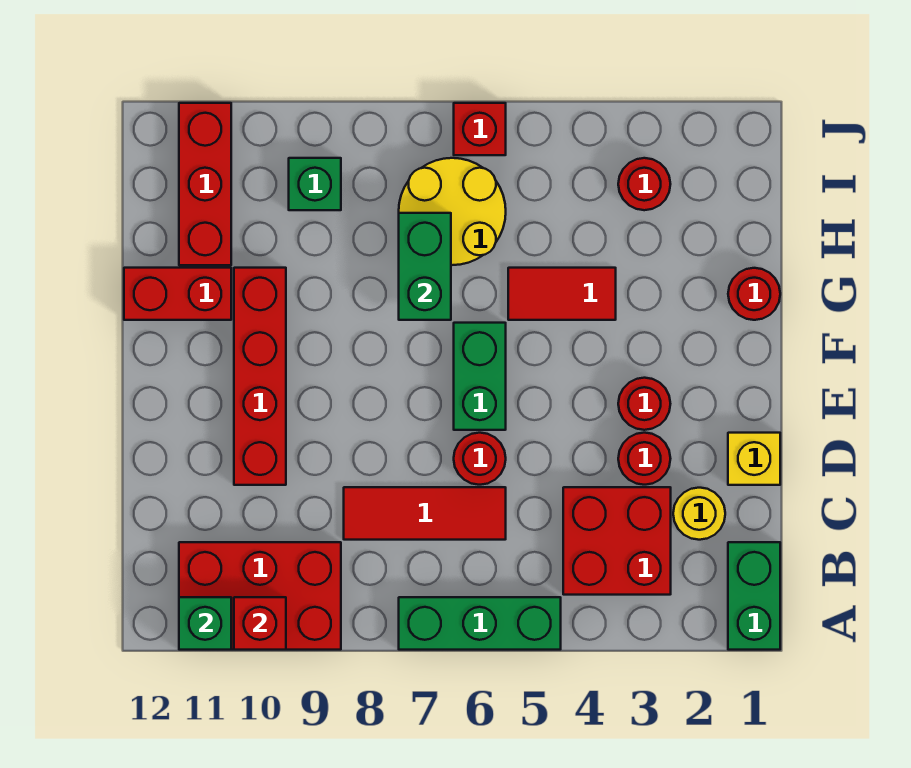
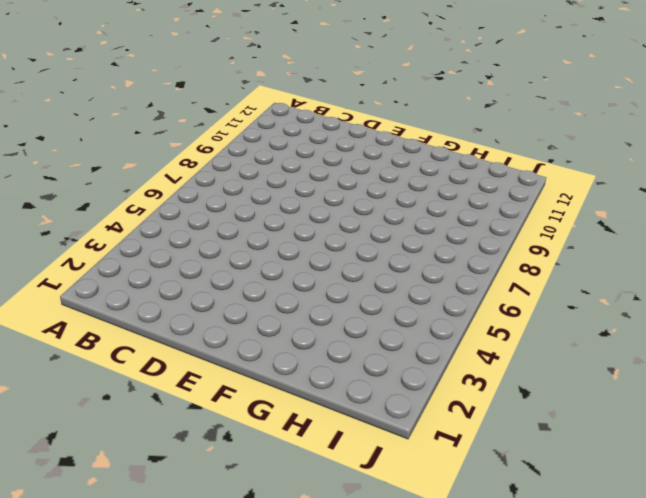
none -> green brick A1:B1 level 1
none -> green brick A5:A7 level 1
none -> red brick A9:B11 level 1

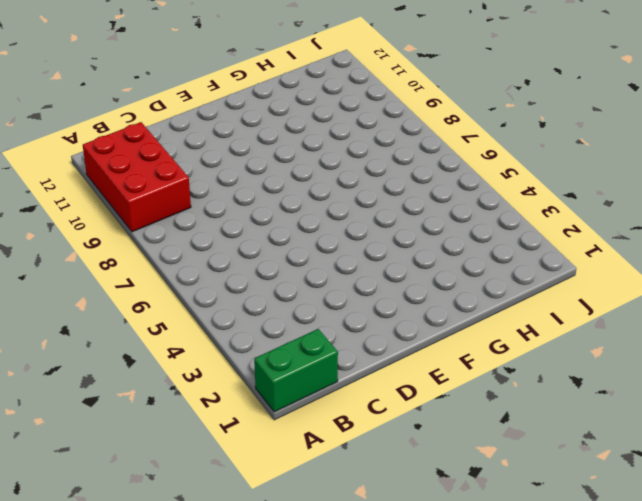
none -> green brick A5:A7 level 1
none -> red brick B3:C4 level 1
none -> yellow round brick C2 level 1

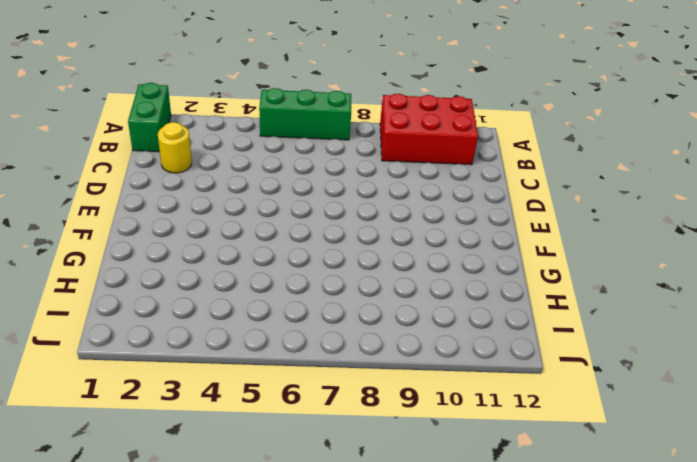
none -> red brick B3:C4 level 1
none -> red tile C6:C8 level 1
none -> yellow brick D1 level 1

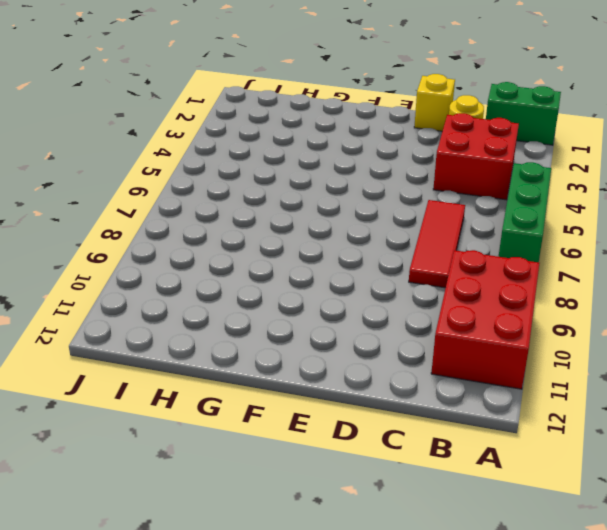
none -> red round brick D3 level 1
none -> red round brick D6 level 1
none -> red brick D10:G10 level 1

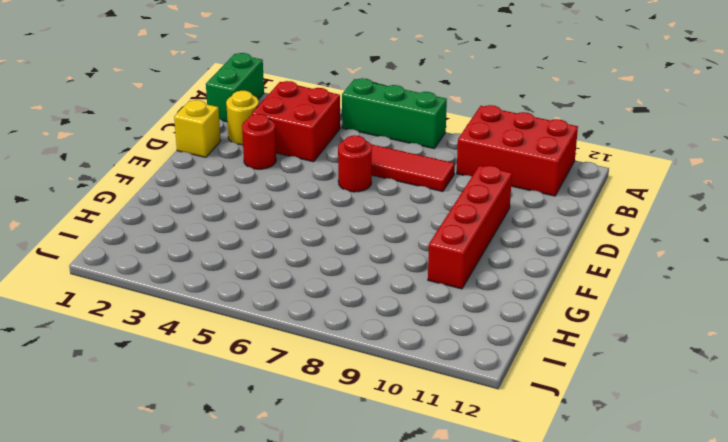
none -> red round brick E3 level 1
none -> green brick E6:F6 level 1
none -> red round brick G1 level 1

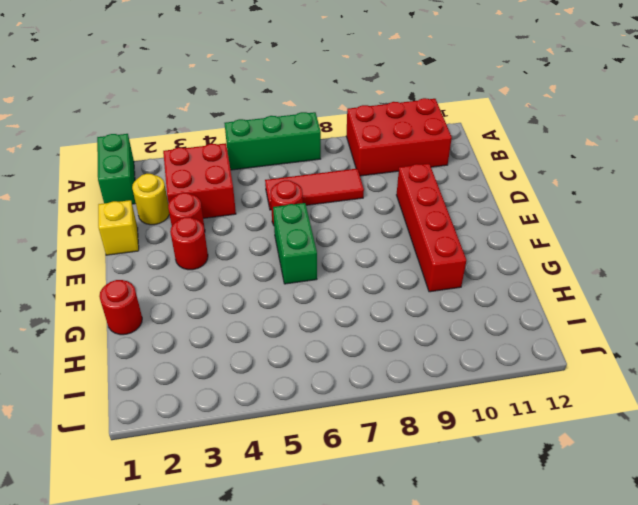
none -> red tile G4:G5 level 1
none -> red brick G11:G12 level 1
none -> yellow round brick H6:I7 level 1

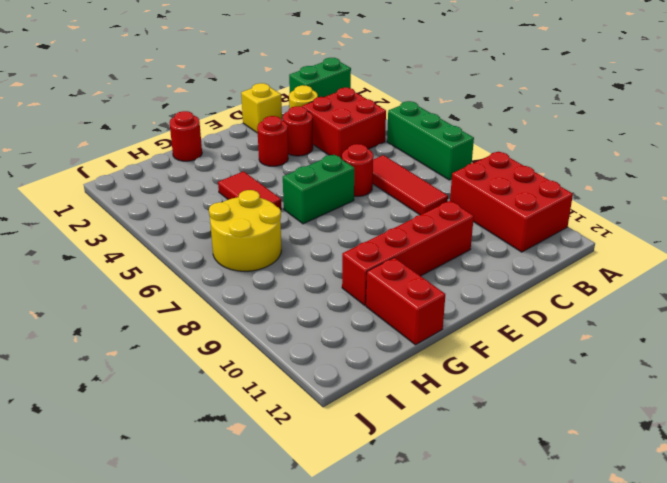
none -> red brick H11:J11 level 1
none -> red round brick I3 level 1
none -> green brick I9 level 1

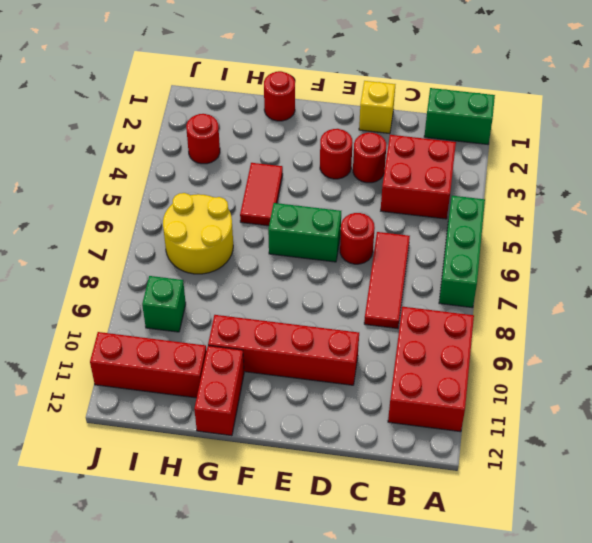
none -> yellow round brick C2 level 1
none -> red brick J6 level 1
none -> red brick A10 level 2

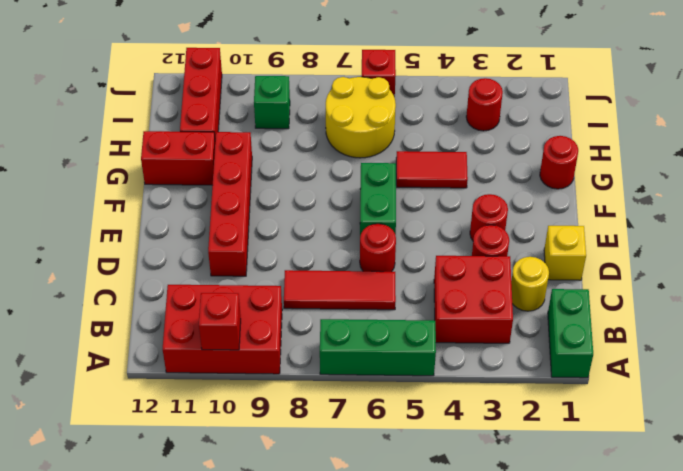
none -> green brick A11 level 2
none -> green brick G7:H7 level 2

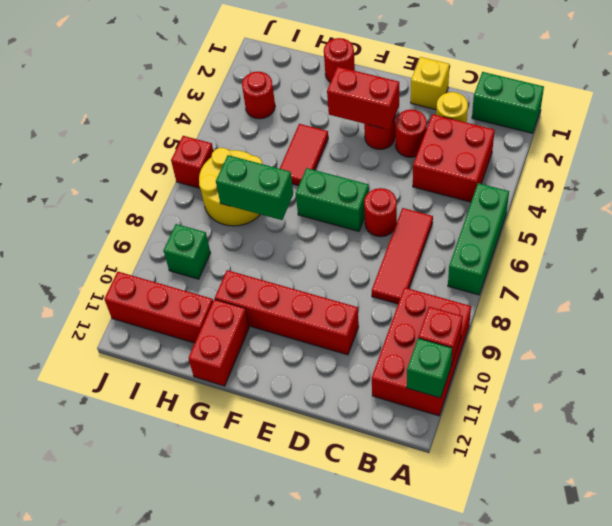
red brick E3:F3 level 2 -> none

